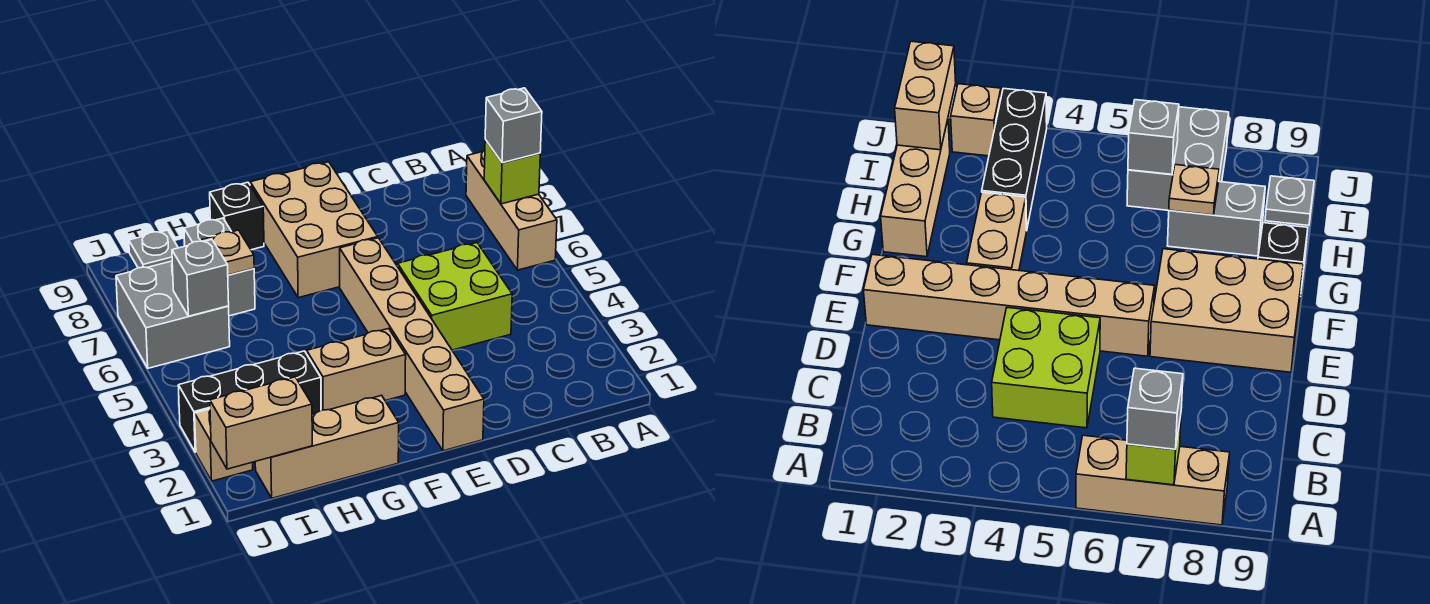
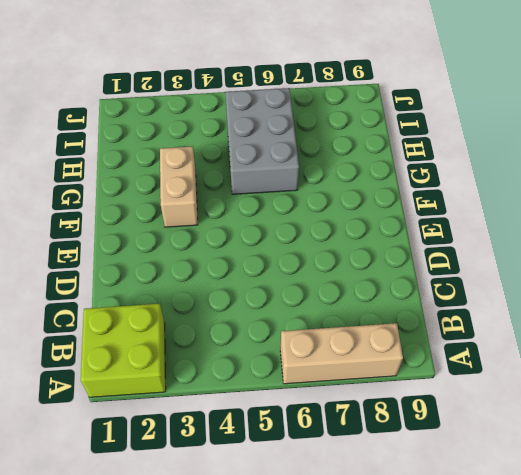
lime brick A1:B2 level 1 -> lime brick C4:D5 level 1
grey brick G5:I6 level 1 -> grey brick I6:J7 level 1
none -> tan brick E1:E6 level 1
none -> tan brick E7:F9 level 1
none -> tan brick G1:I1 level 1

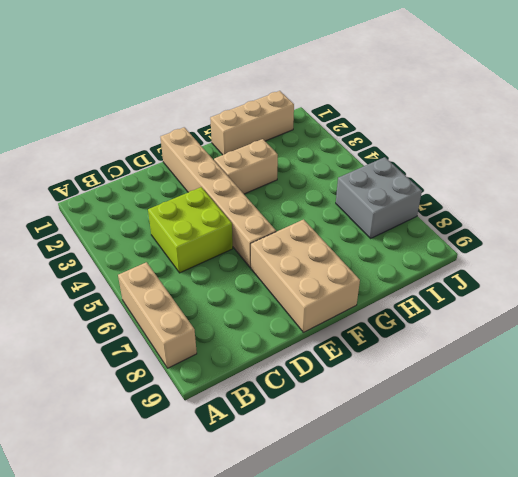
none -> black brick G9 level 1
none -> black brick H3:J3 level 1
none -> grey brick H7:H8 level 1

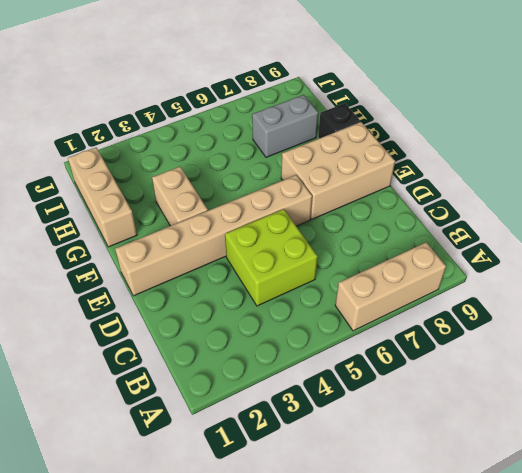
none -> black brick H3:J3 level 1
none -> grey brick I6:J7 level 1
none -> grey plate I9 level 1

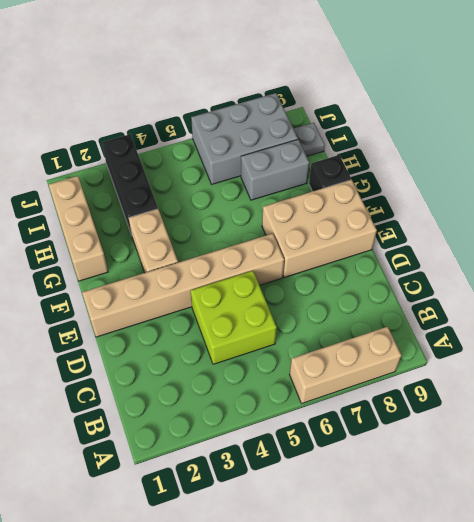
grey brick I6:J8 level 1 -> grey brick I6:J7 level 1
none -> tan brick J2 level 1
none -> lime brick A7 level 2
none -> tan plate H7 level 2

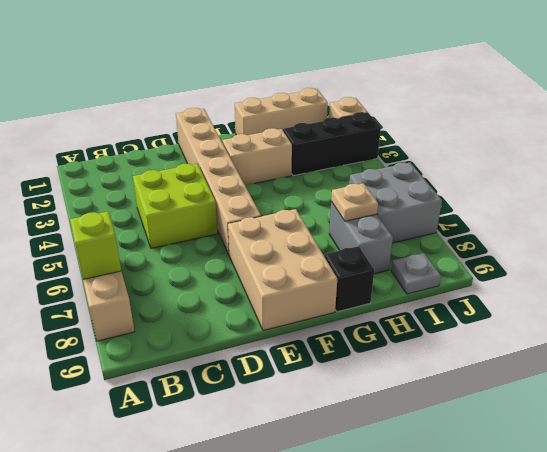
none -> tan brick I1:J1 level 2
none -> grey brick I6 level 2
none -> grey brick A7 level 3

